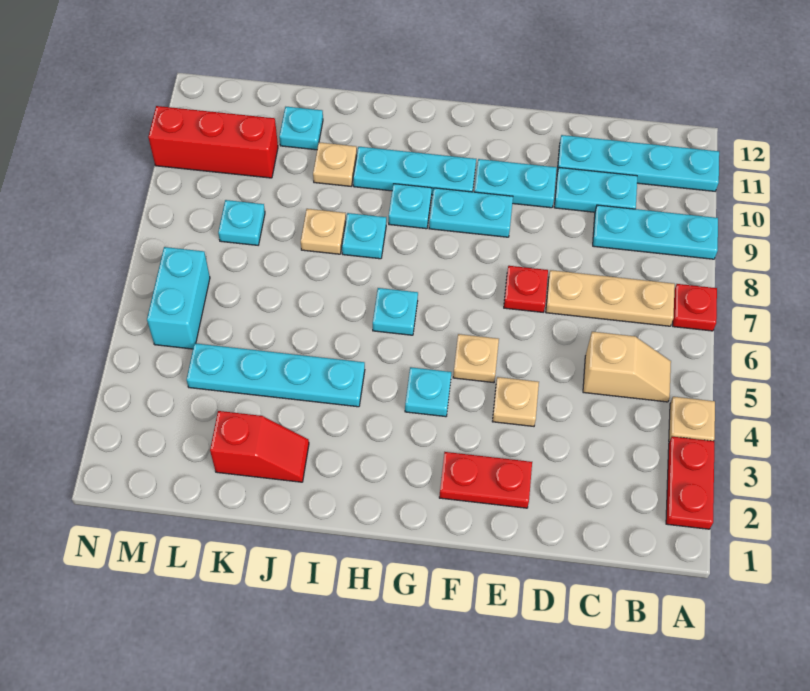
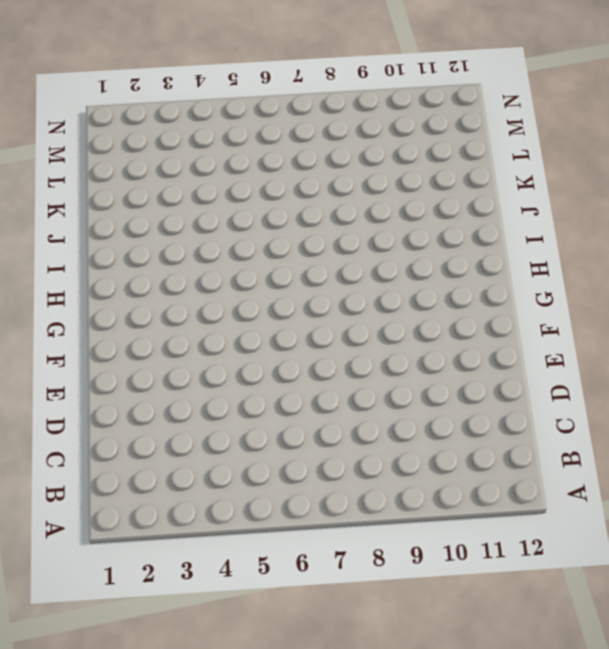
none -> red plate A2:A3 level 1
none -> tan plate A4 level 1
none -> red plate A7 level 1

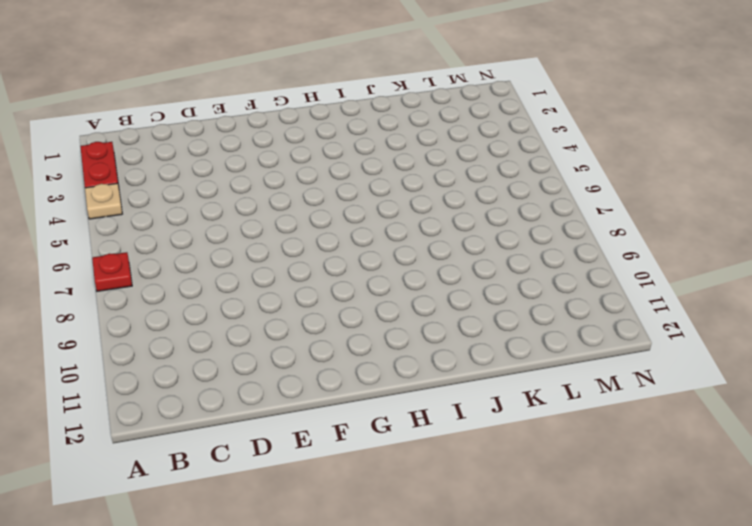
none -> cyan plate A9:C9 level 1
none -> cyan plate A11:D11 level 1
none -> tan slope B5:C5 level 1 top C

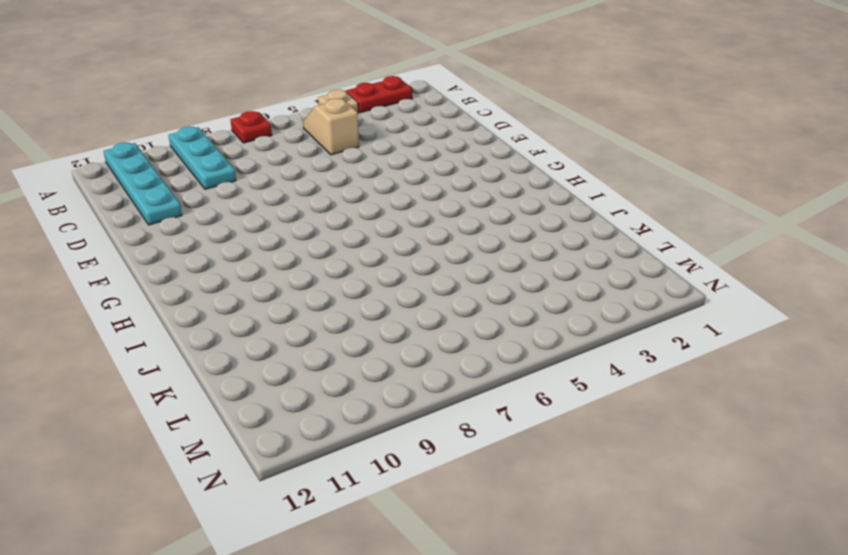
none -> tan plate B7:D7 level 1
none -> cyan plate C10:D10 level 1
none -> red plate E2:F2 level 1

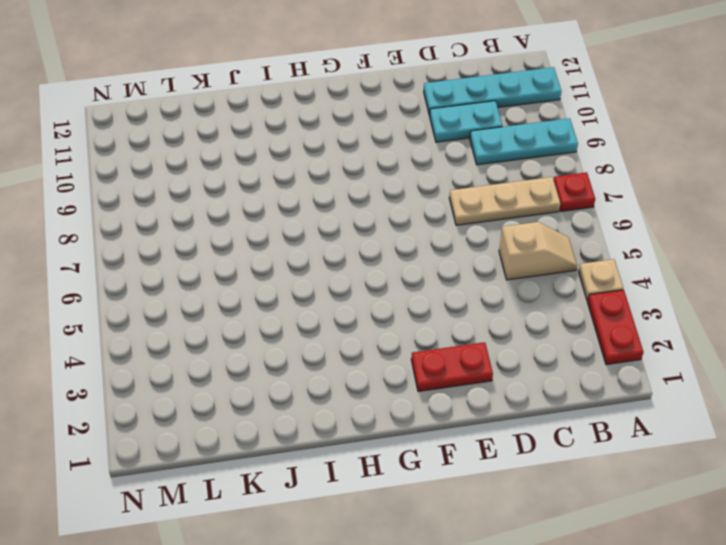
none -> tan plate E4 level 1
none -> red plate E7 level 1
none -> cyan plate E10:F10 level 1

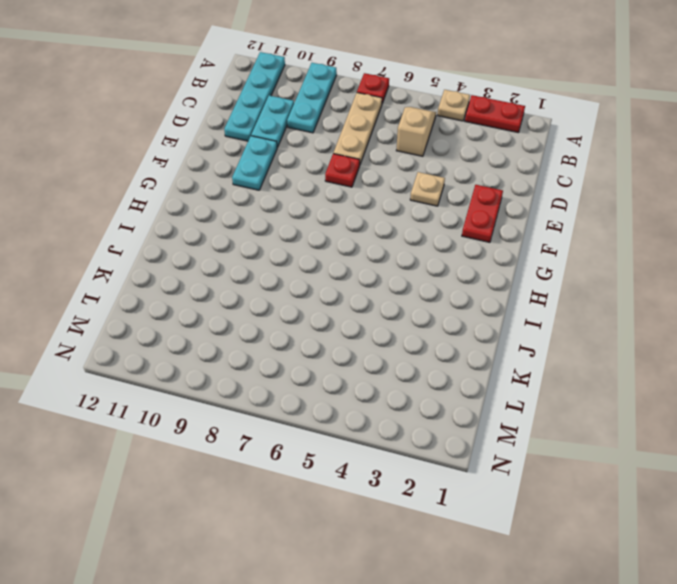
none -> tan plate F5 level 1
none -> cyan plate F9:G9 level 1
none -> cyan plate G4 level 1

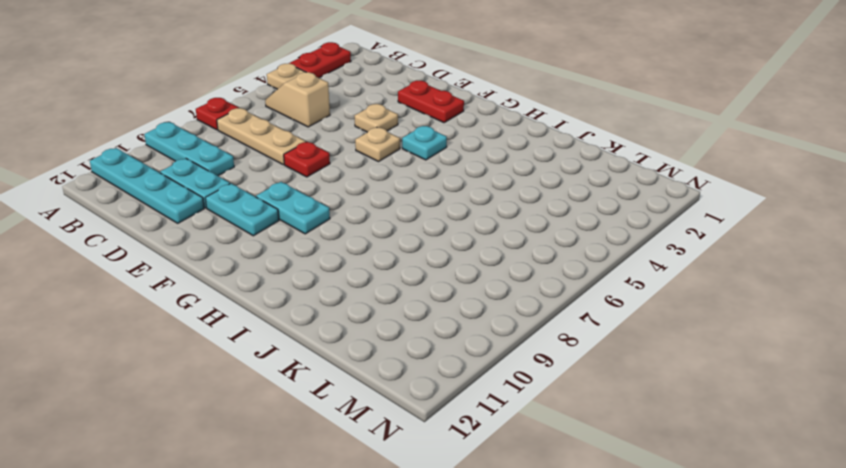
none -> cyan plate G10:I10 level 1
none -> cyan plate H6 level 1
none -> cyan plate H9 level 1

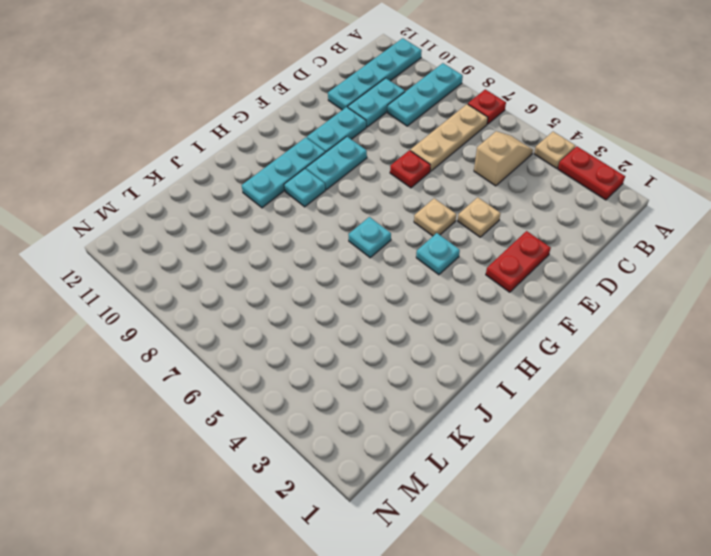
none -> cyan plate I4:L4 level 1
none -> cyan plate I8 level 1
none -> red slope J2:K2 level 1 top K

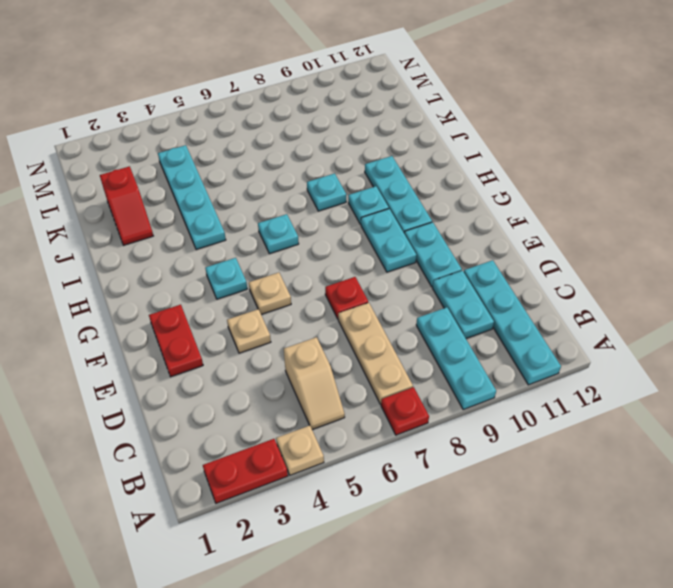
none -> tan plate J8 level 1
none -> tan plate J10 level 1
none -> cyan plate K11 level 1

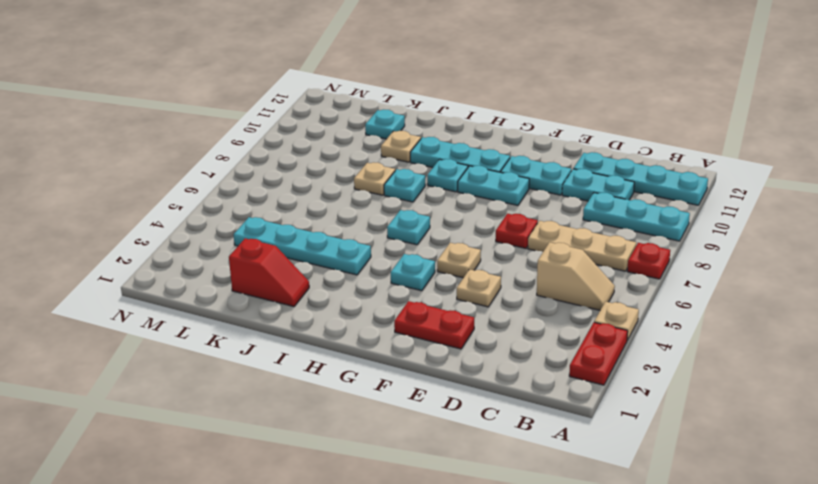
none -> cyan plate L8 level 1
none -> red brick L10:N10 level 1
none -> cyan brick M5:M6 level 1

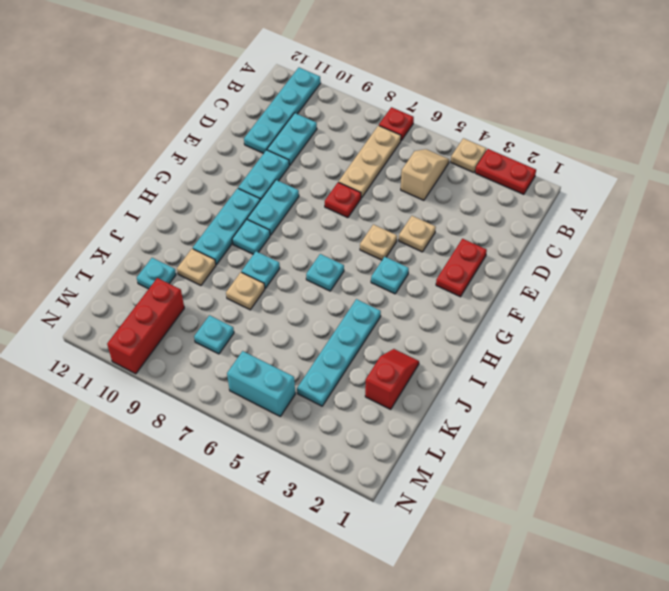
none -> cyan plate A9:C9 level 1

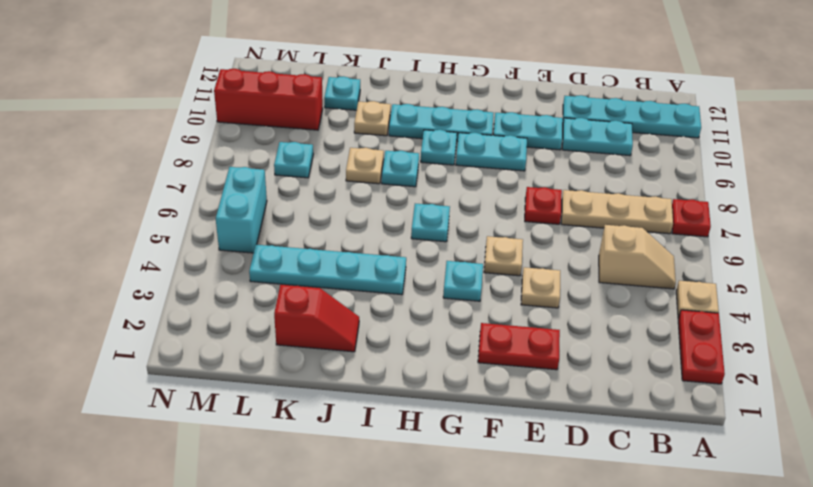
none -> cyan plate A9:C9 level 1

